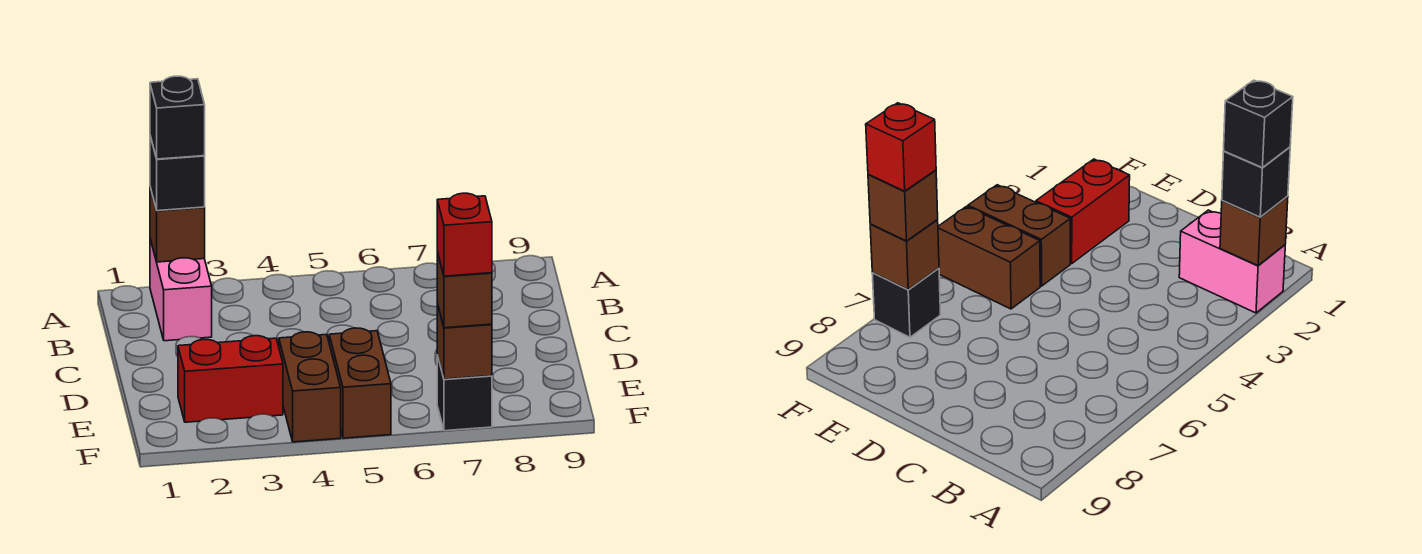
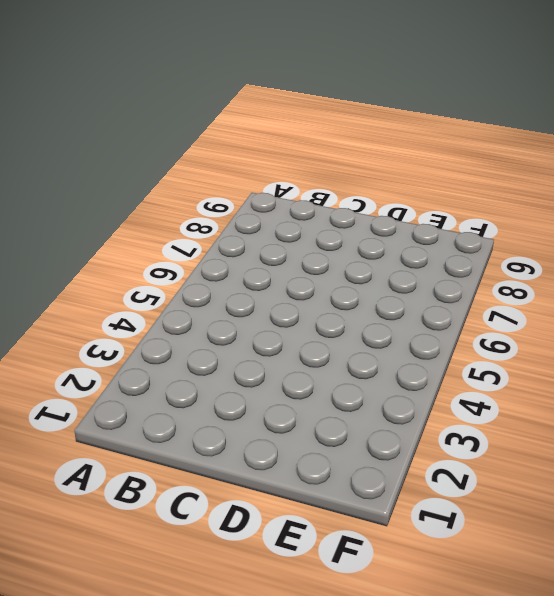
none -> pink brick A2:B2 level 1
none -> red brick E2:E3 level 1

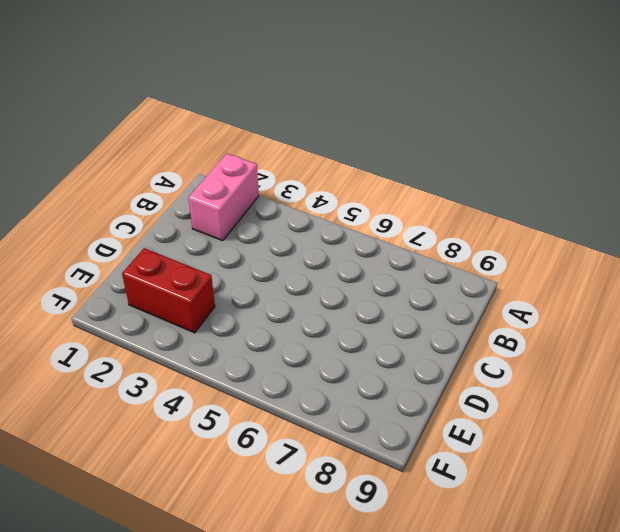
none -> brown brick E4:F4 level 1
none -> brown brick E5:F5 level 1

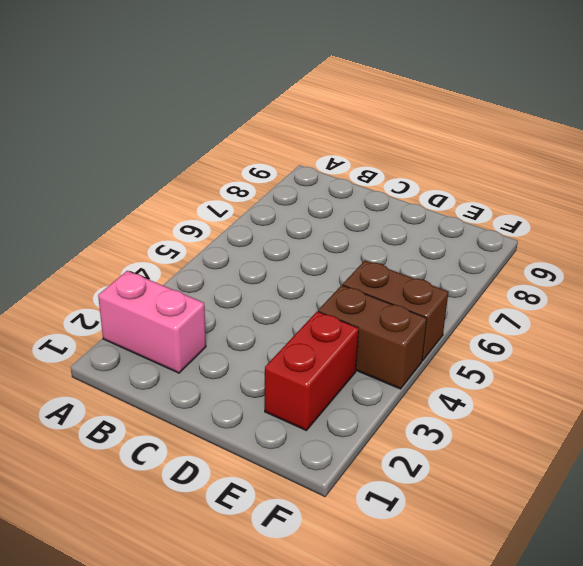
none -> black brick F7 level 1
none -> brown brick A2 level 2

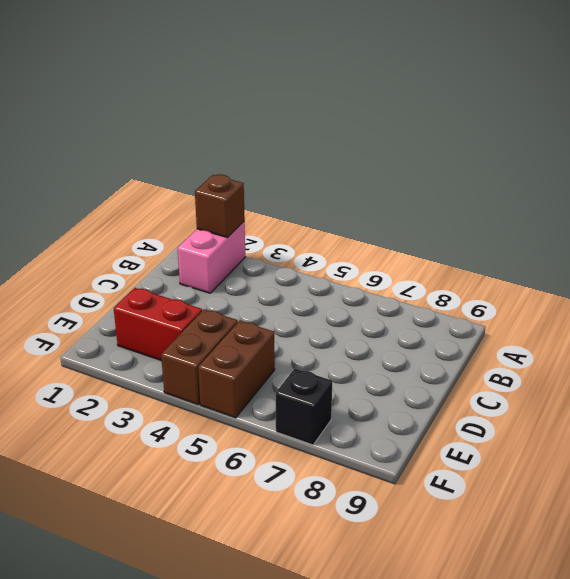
none -> brown brick F7 level 2
none -> black brick A2 level 3

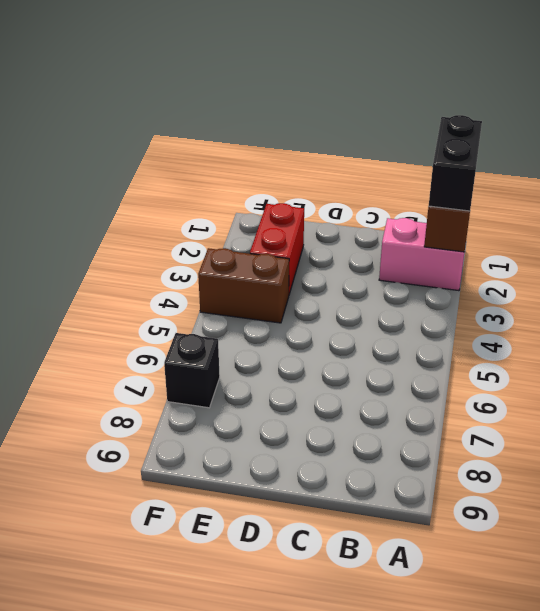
black brick A1:A2 level 3 -> black brick A2 level 3
none -> brown brick E5:F5 level 1
none -> brown brick F7 level 2

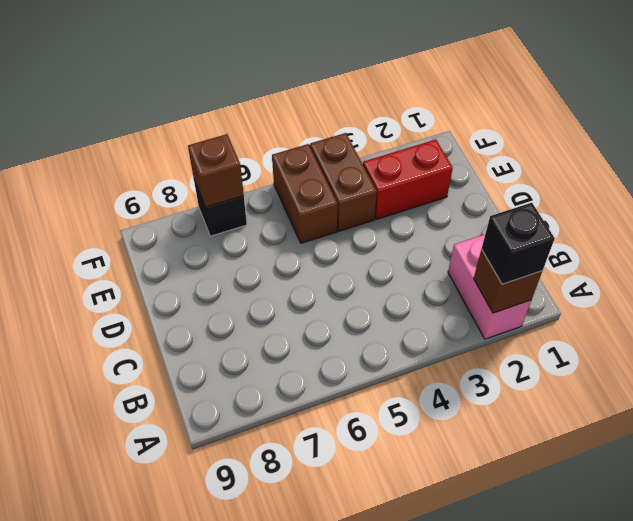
none -> brown brick F7 level 3
none -> black brick A2 level 4

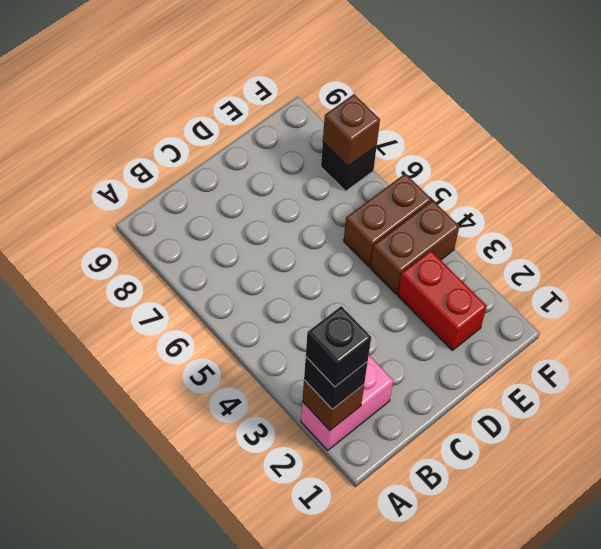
none -> brown brick F7 level 3
none -> red brick F7 level 4

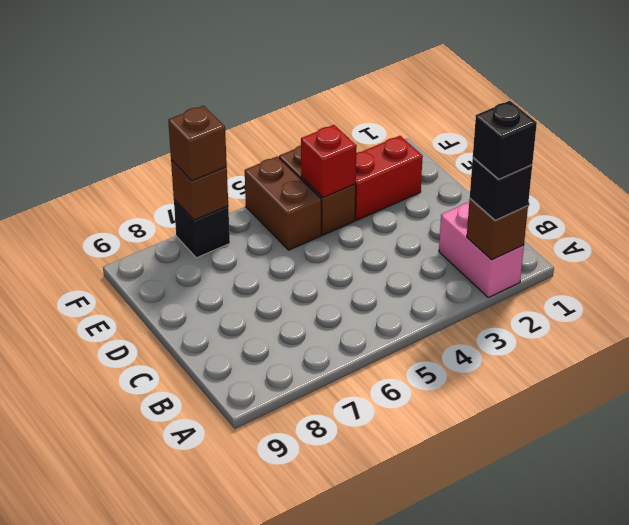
red brick E4 level 2 -> red brick F7 level 4

